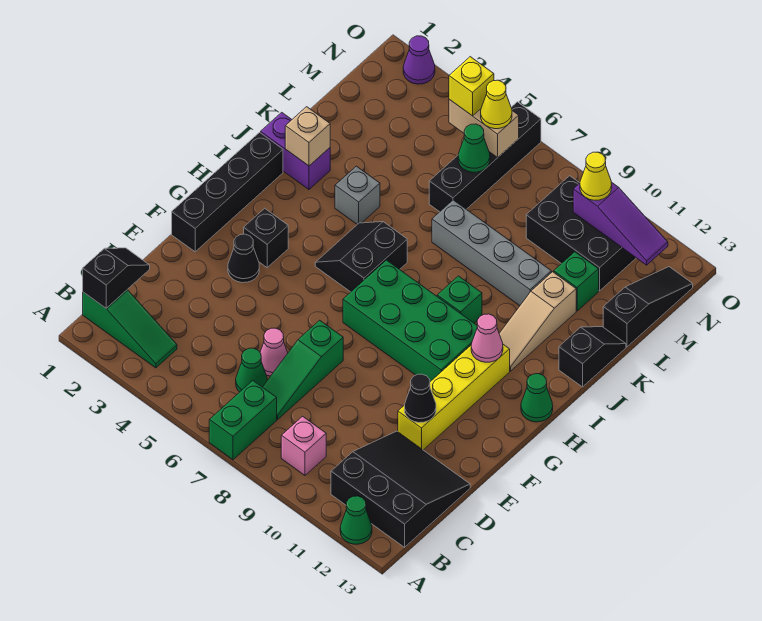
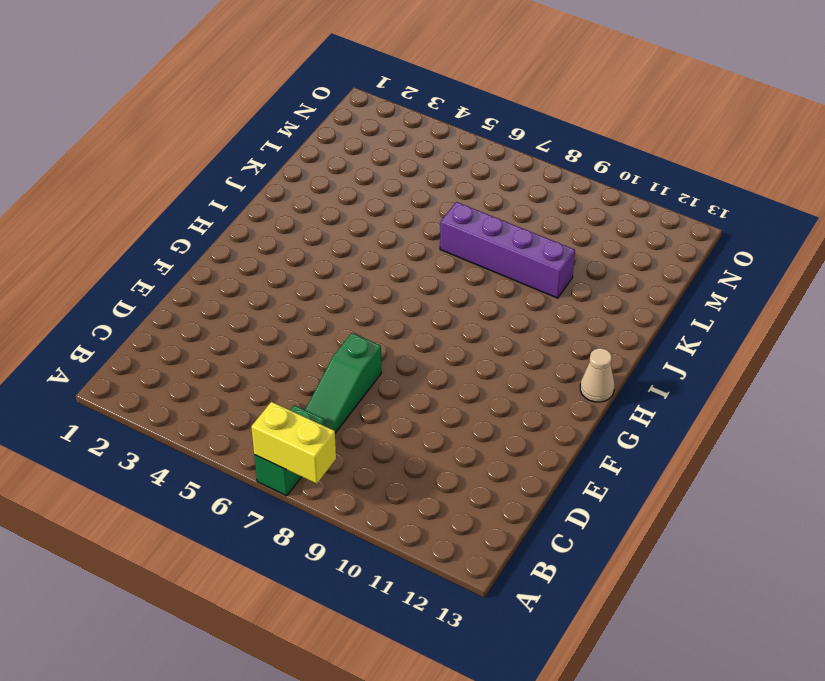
yellow brick A7:A8 level 2 -> none
tan cone H13 level 1 -> green cone H13 level 1
purple brick K7:K10 level 1 -> grey brick K7:K10 level 1
none -> green cone A12 level 1
none -> green slope B1:B3 level 1 top 1
none -> pink brick B9 level 1
none -> black slope B11:D13 level 1 top B

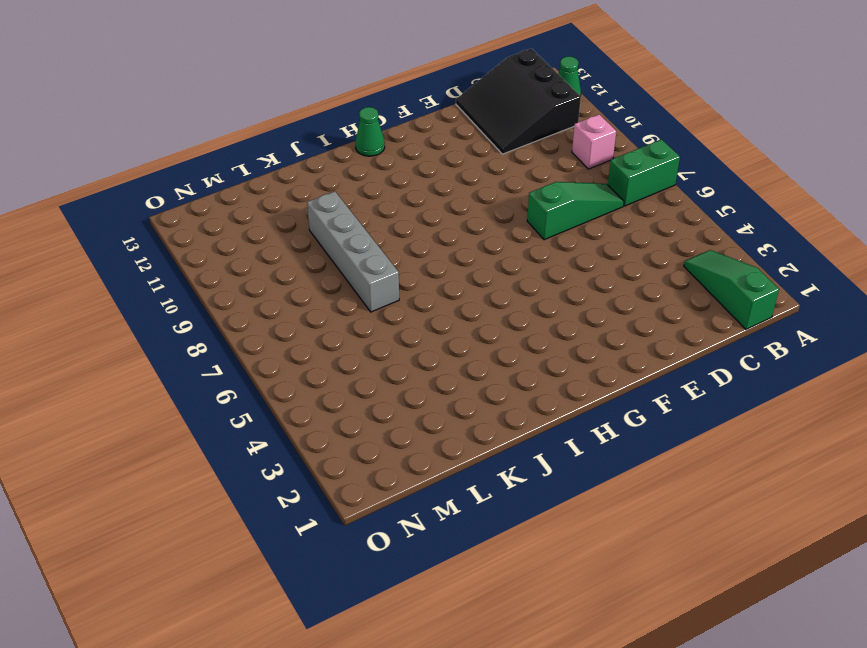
none -> green cone C6 level 1
none -> pink cone D6 level 1
none -> yellow brick E11:H11 level 1
none -> black brick F1:I1 level 1

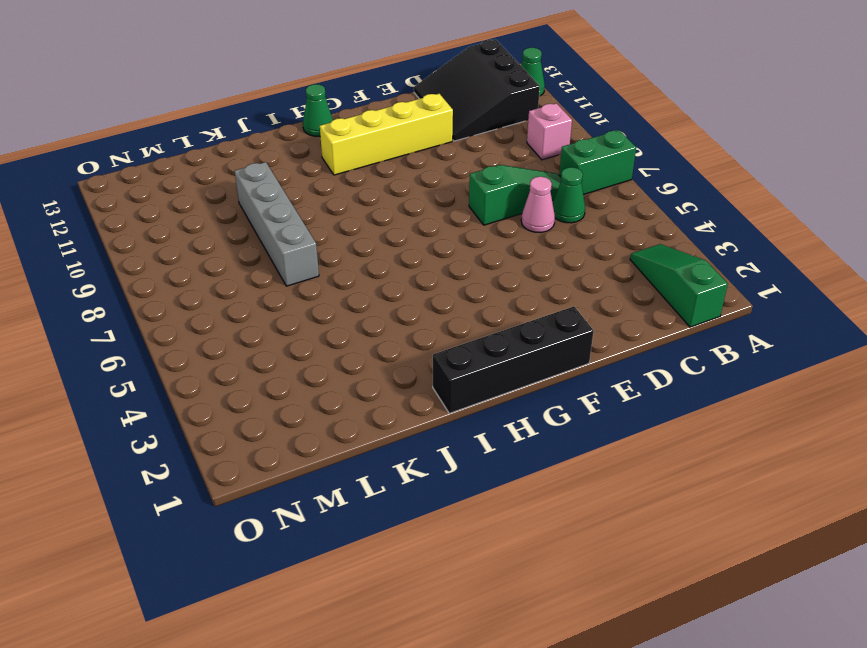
none -> black cone F3 level 1
none -> black brick G3 level 1
none -> green brick G7:H10 level 1
none -> black slope H5:I6 level 1 top 6

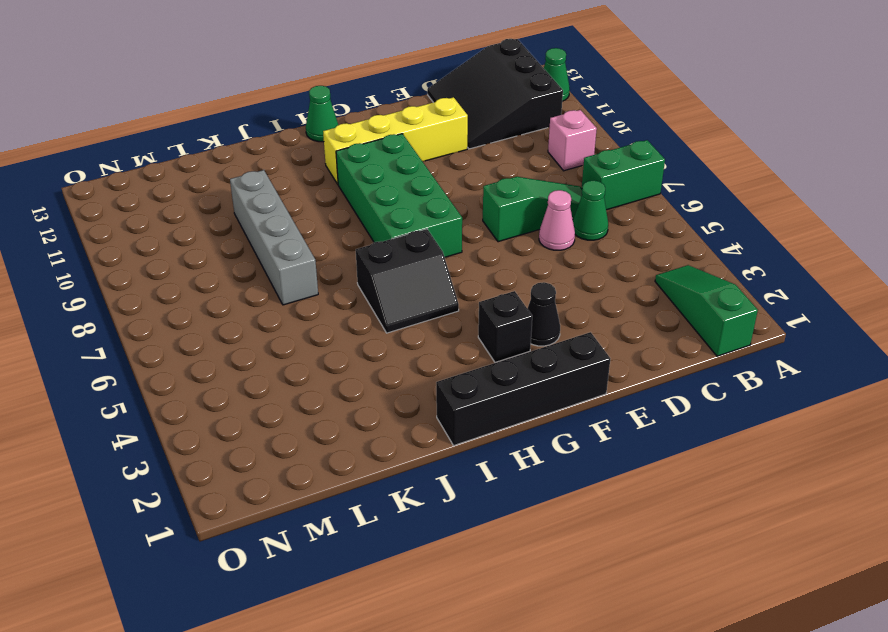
none -> green brick I9 level 1
none -> tan slope I11:K11 level 1 top K
none -> purple brick J1:J2 level 1
none -> grey brick J4 level 1

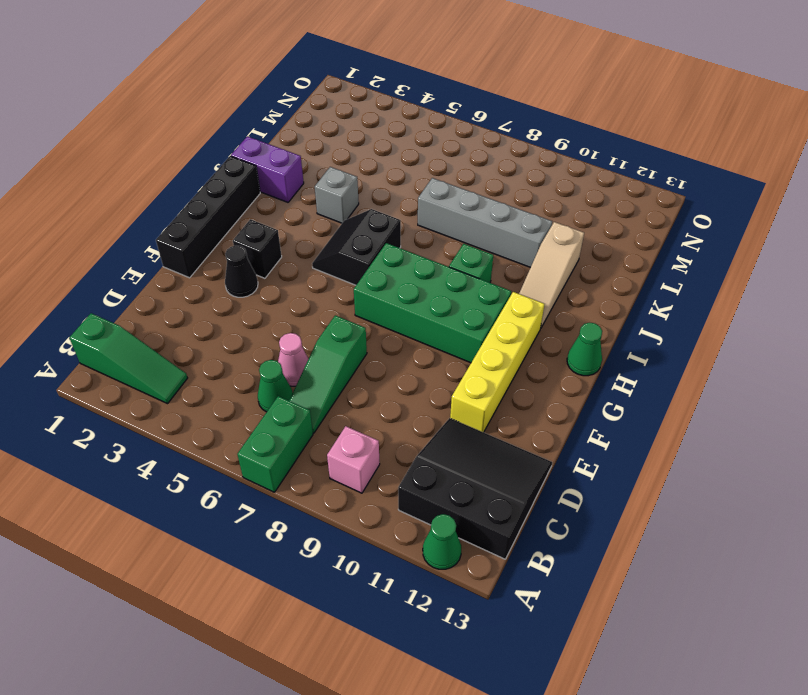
none -> black slope J13:K13 level 1 top J
none -> black brick L6:O6 level 1
none -> green brick L11 level 1
none -> black slope L13:N13 level 1 top L

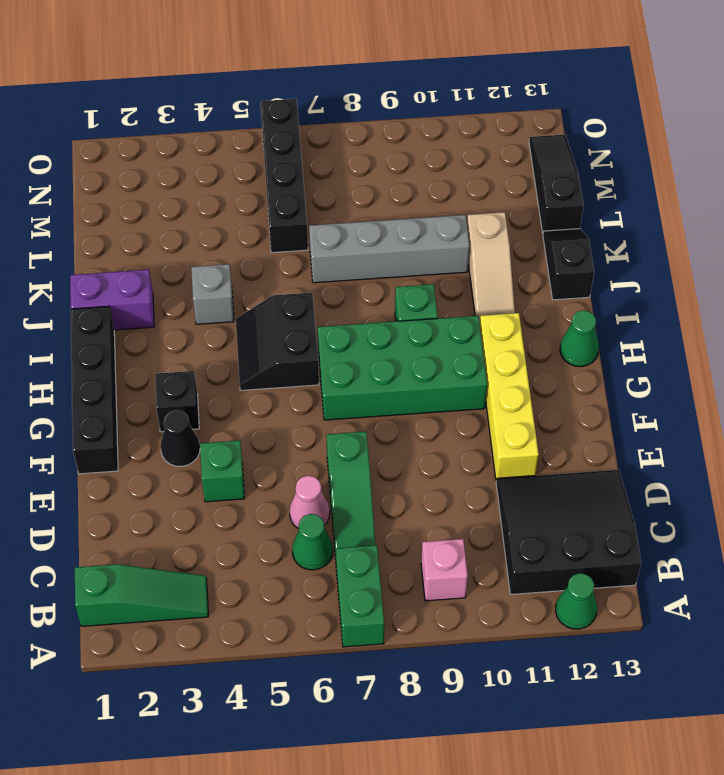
green brick E4 level 1 -> green brick L11 level 1
none -> black brick M9:N11 level 1
none -> purple cone O2 level 1
none -> black slope B1:C1 level 2 top B
none -> black cone E11 level 2

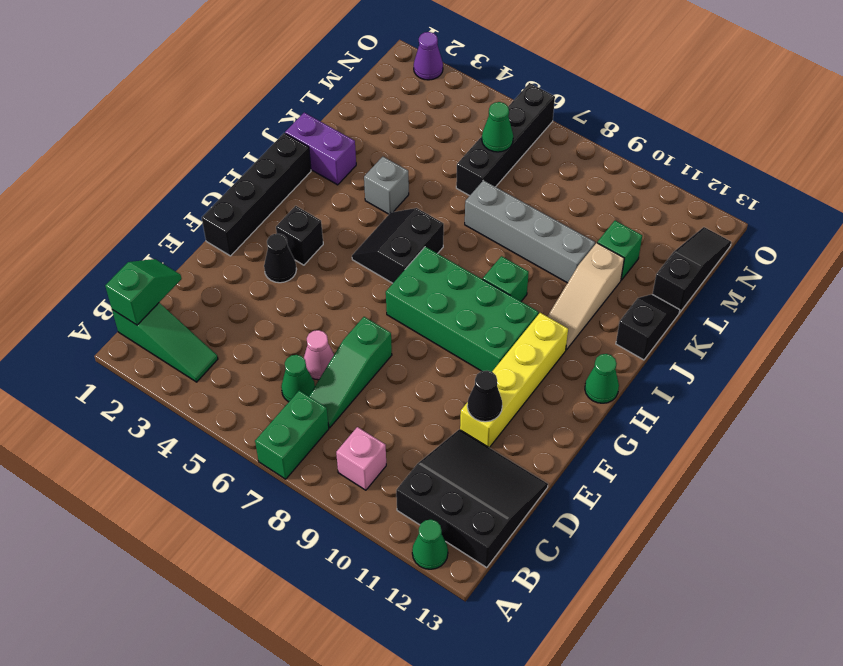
green slope B1:C1 level 2 top B -> black slope B1:C1 level 2 top B
none -> black brick M9:N11 level 1
none -> pink cone H11 level 2
none -> tan brick J2 level 2
none -> tan brick N5:N6 level 2

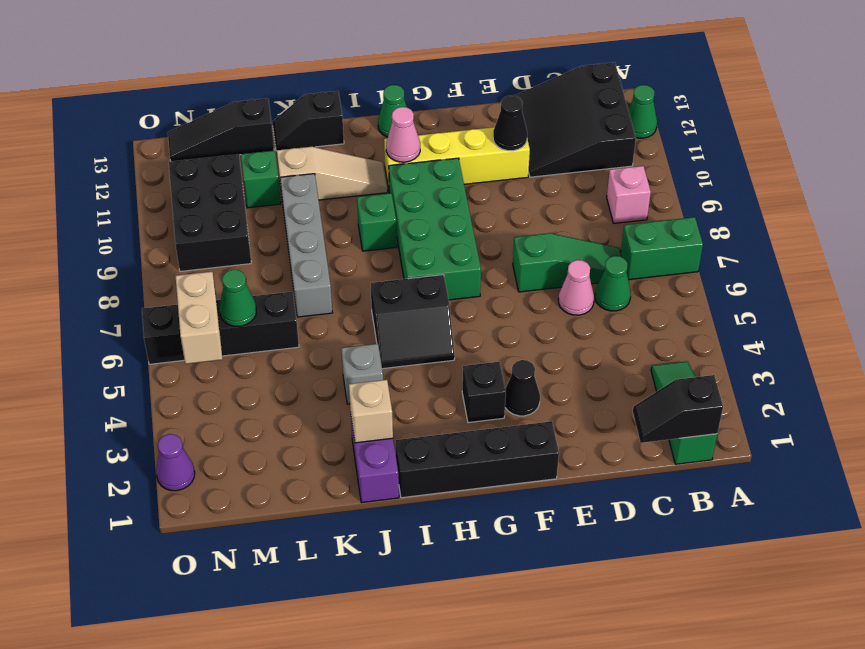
none -> purple slope N10:N12 level 2 top 10
none -> yellow brick N5 level 3
none -> yellow cone N6 level 3
none -> yellow cone N10 level 3

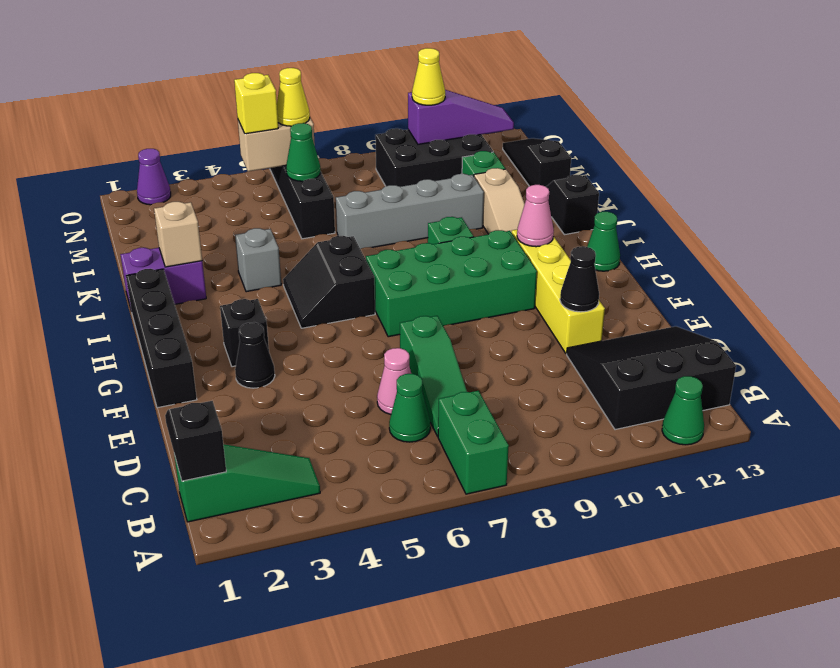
none -> pink brick B9 level 1

